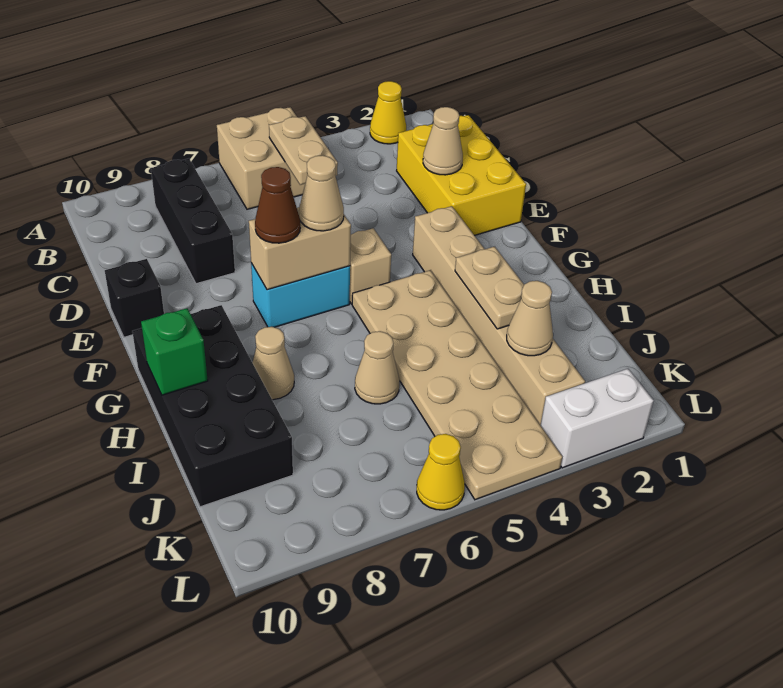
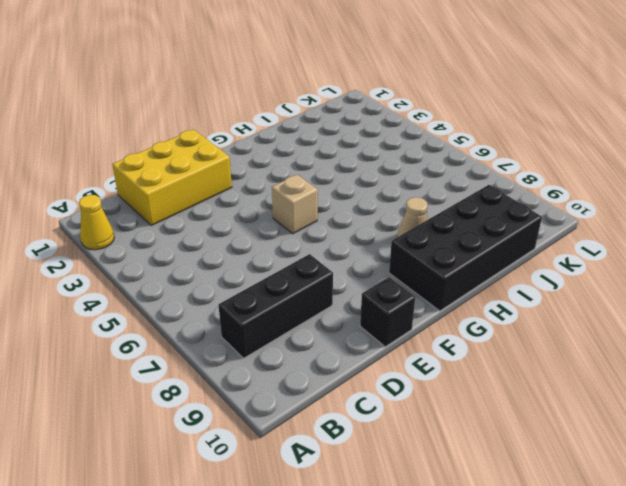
none -> tan brick A5:B6 level 1
none -> tan brick F3:K3 level 1
none -> cyan brick F6:F7 level 1

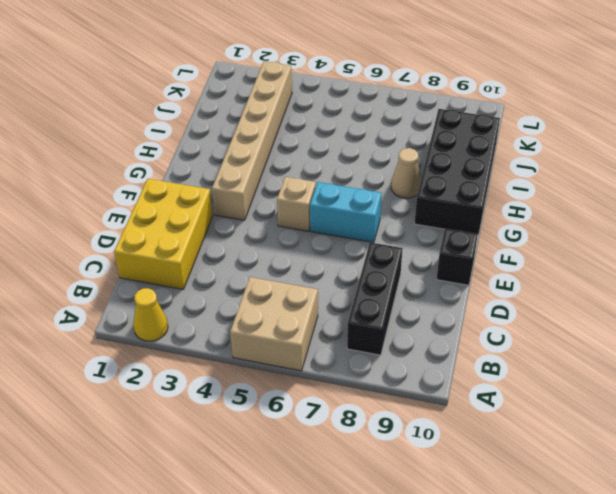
none -> tan plate G4:L5 level 1
none -> tan cone I6 level 1
none -> white brick L2:L3 level 1

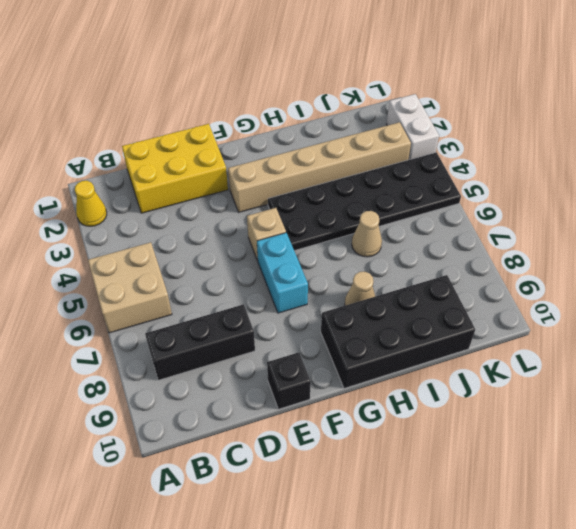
black plate G4:L5 level 1 -> tan plate G4:L5 level 1
none -> yellow cone L6 level 1
none -> tan plate B5:C5 level 2
none -> tan cone D2 level 2

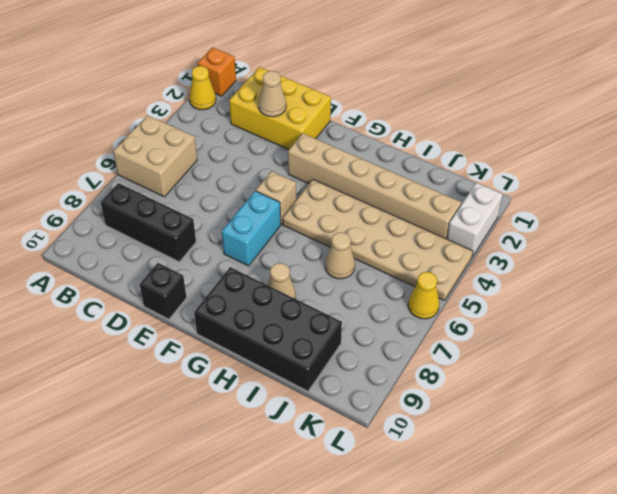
orange brick A1 level 1 -> none
none -> tan plate B5:C5 level 2
none -> tan brick F6:F7 level 2
none -> tan plate H3:I3 level 2

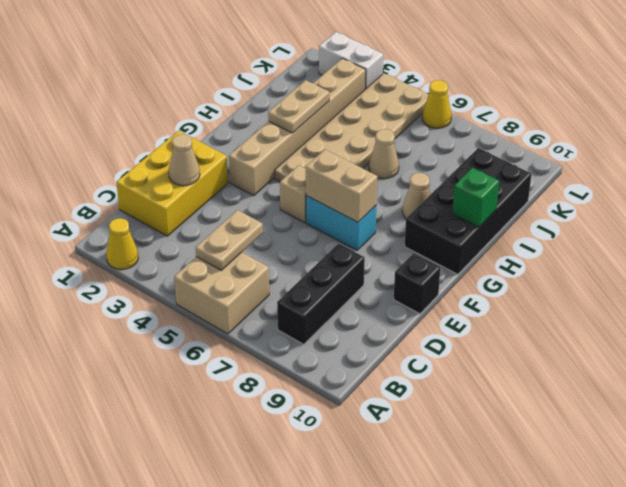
none -> tan cone J3 level 2
none -> tan cone F6 level 3
none -> brown cone F7 level 3

